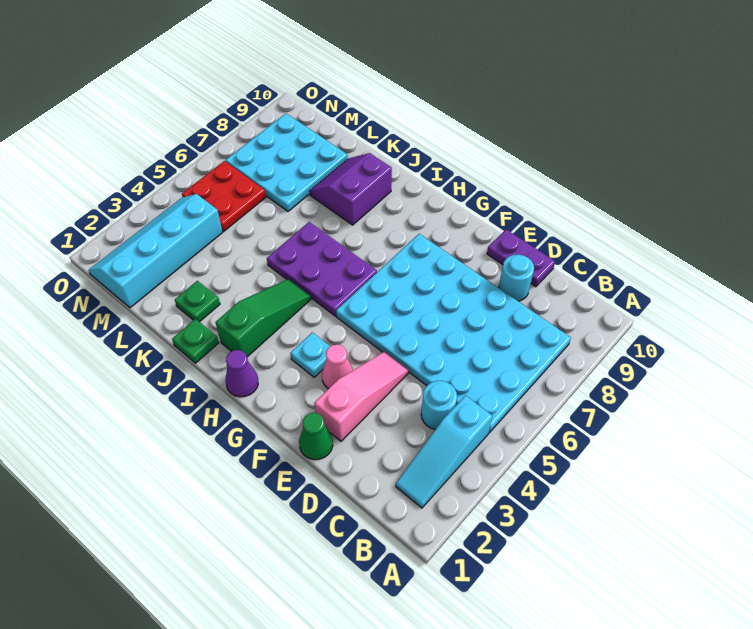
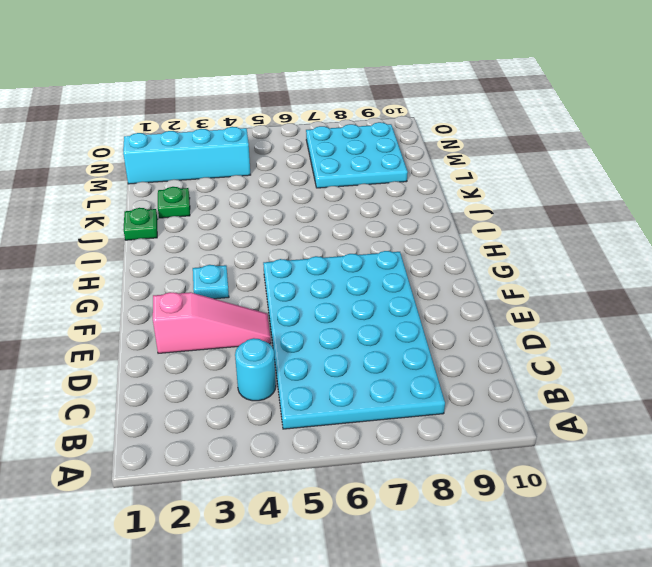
none -> cyan slope B2:B4 level 1 top 4
none -> cyan round brick D9 level 1
none -> purple plate D10:E10 level 1

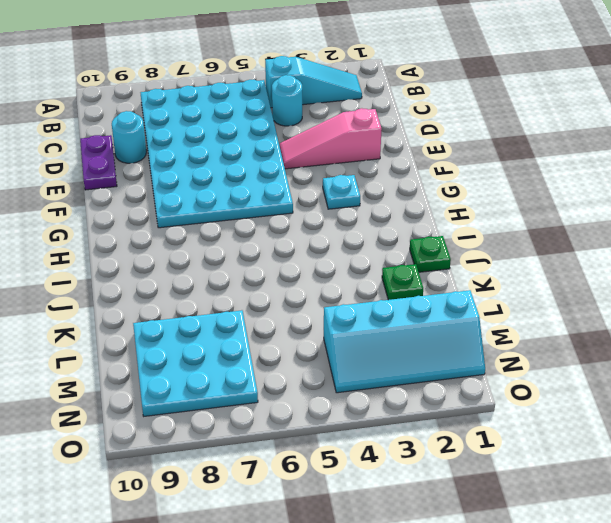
none -> green cone E1 level 1
none -> pink cone F3 level 1
none -> purple cone H1 level 1

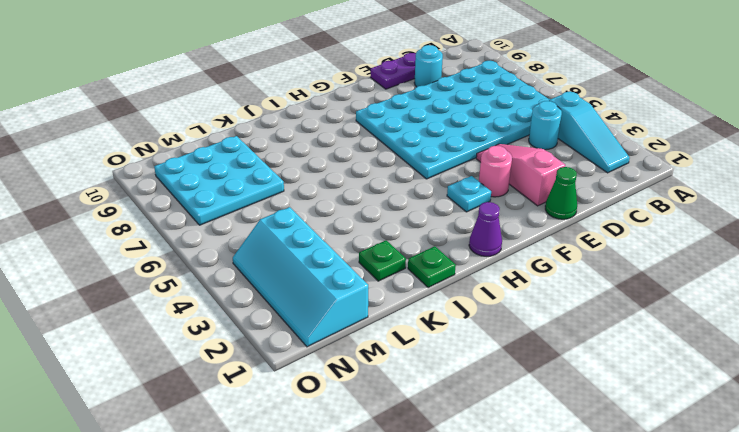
pink round brick F3 level 1 -> pink cone F3 level 1
none -> purple plate H5:J6 level 1
none -> green slope I2:I4 level 1 top 2
none -> purple slope J8:K9 level 1 top J

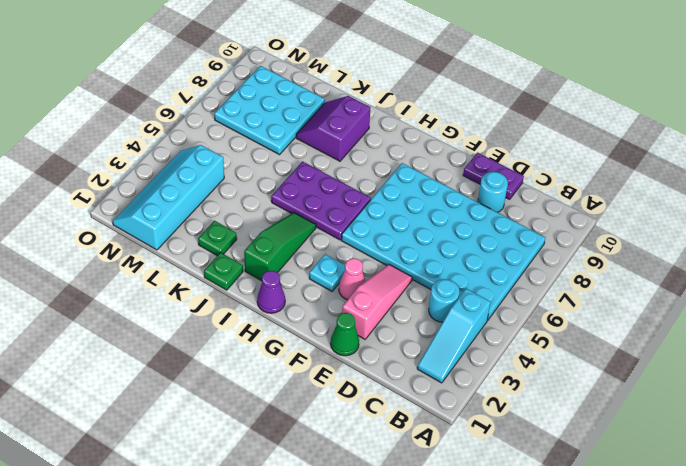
none -> red plate M5:N6 level 1

